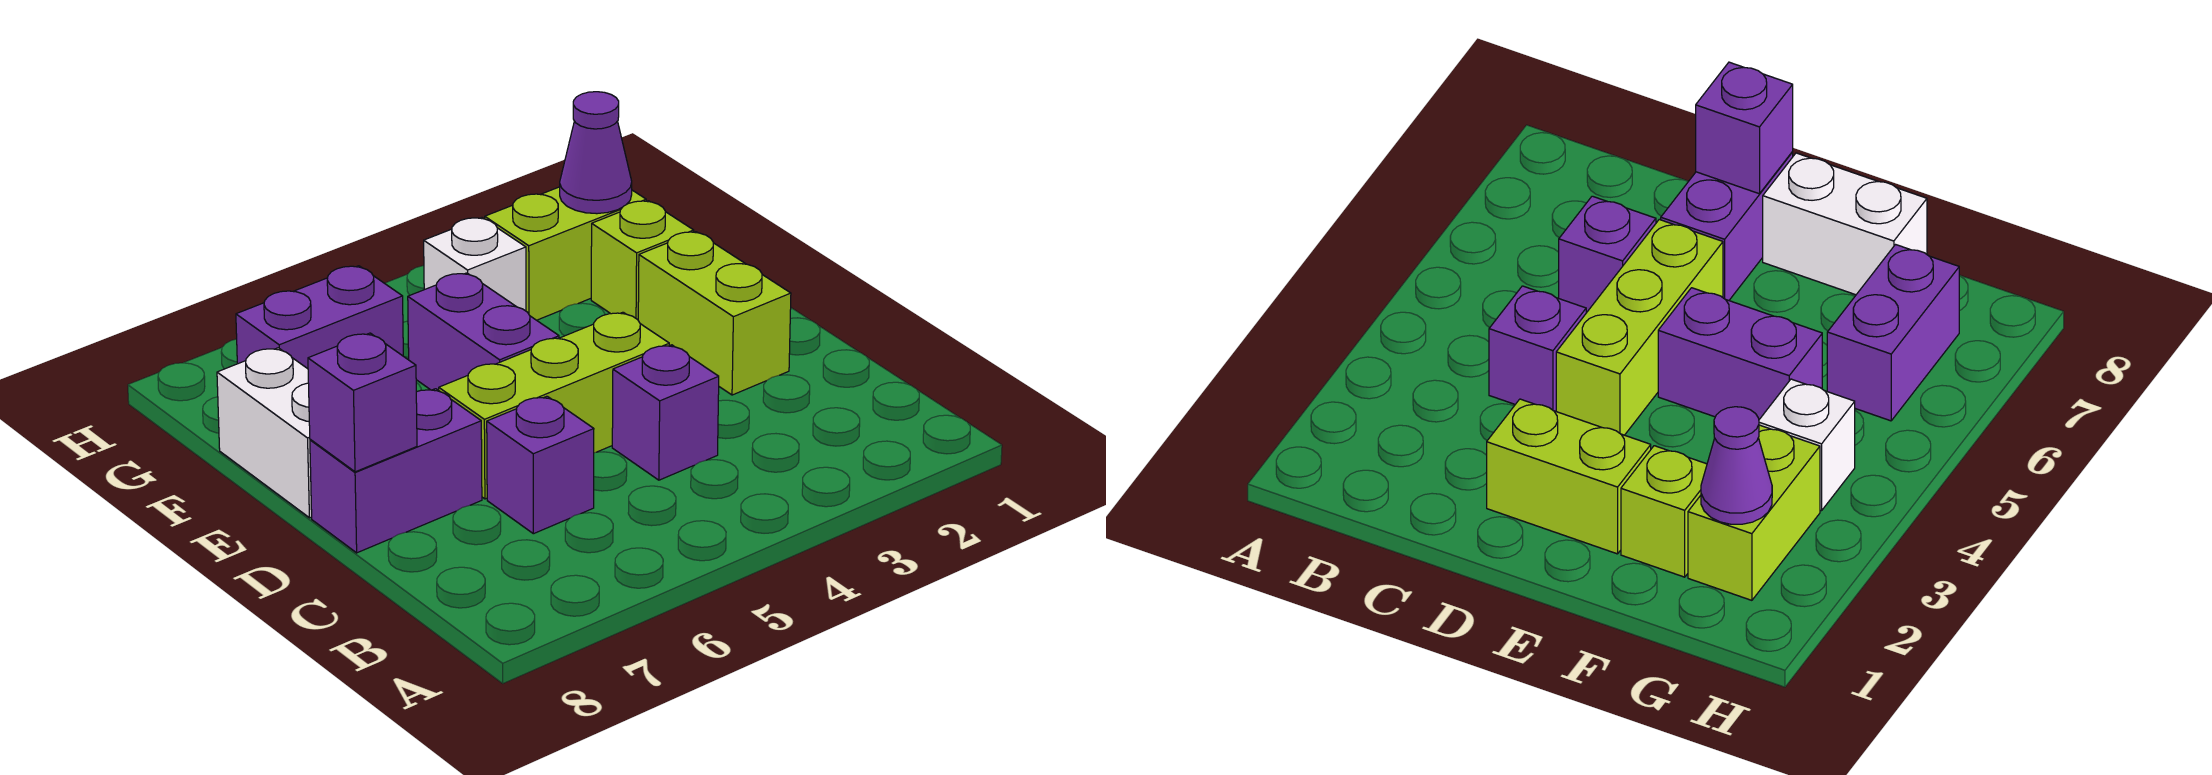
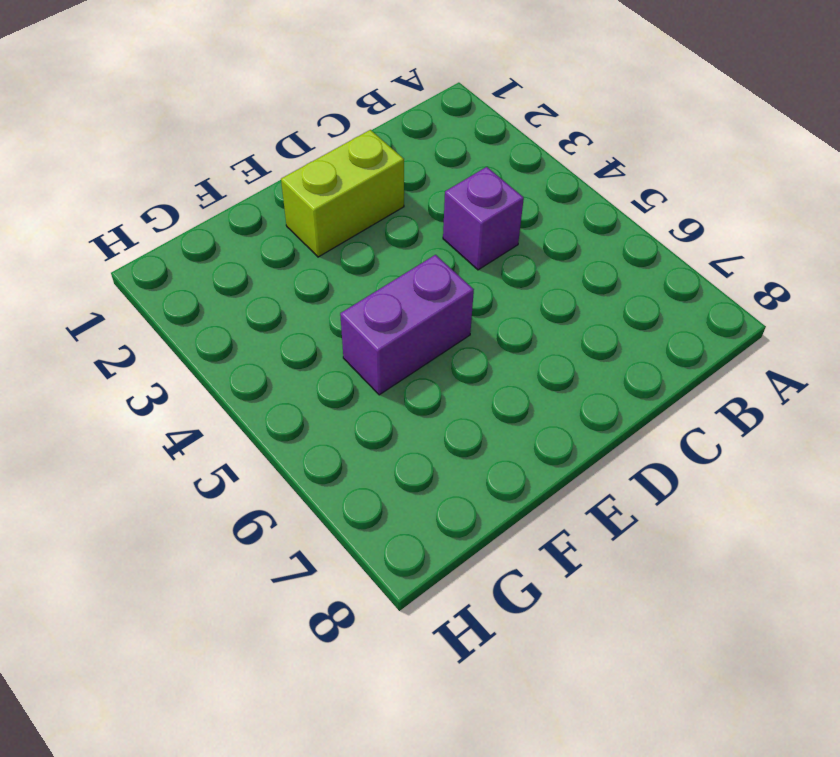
none -> purple brick C6 level 1
none -> lime brick D4:D6 level 1
none -> purple brick D7:D8 level 1

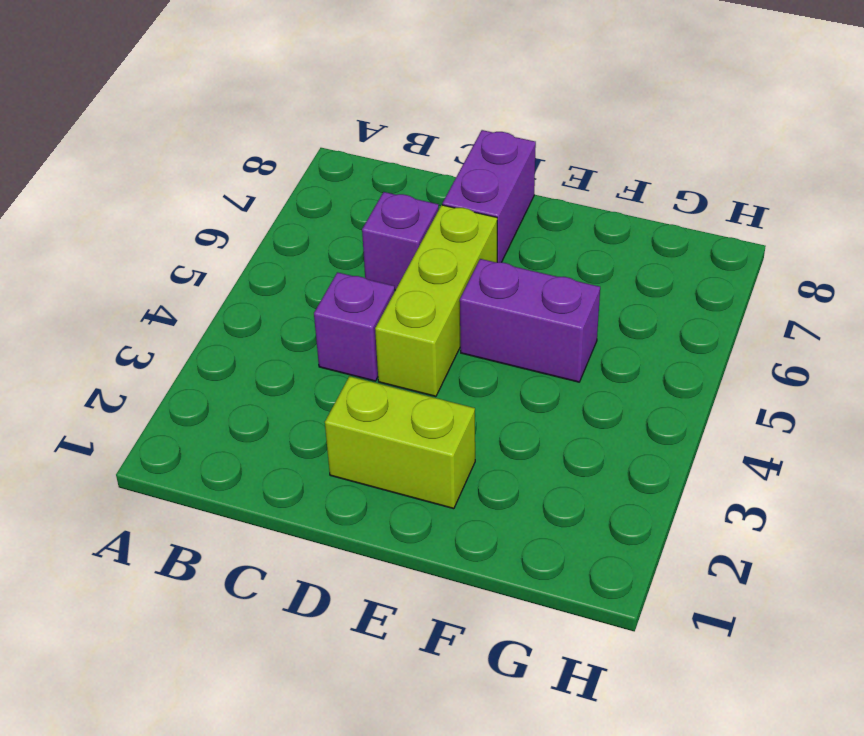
none -> white brick E8:F8 level 1
none -> lime brick F2 level 1
none -> lime brick G2:G3 level 1

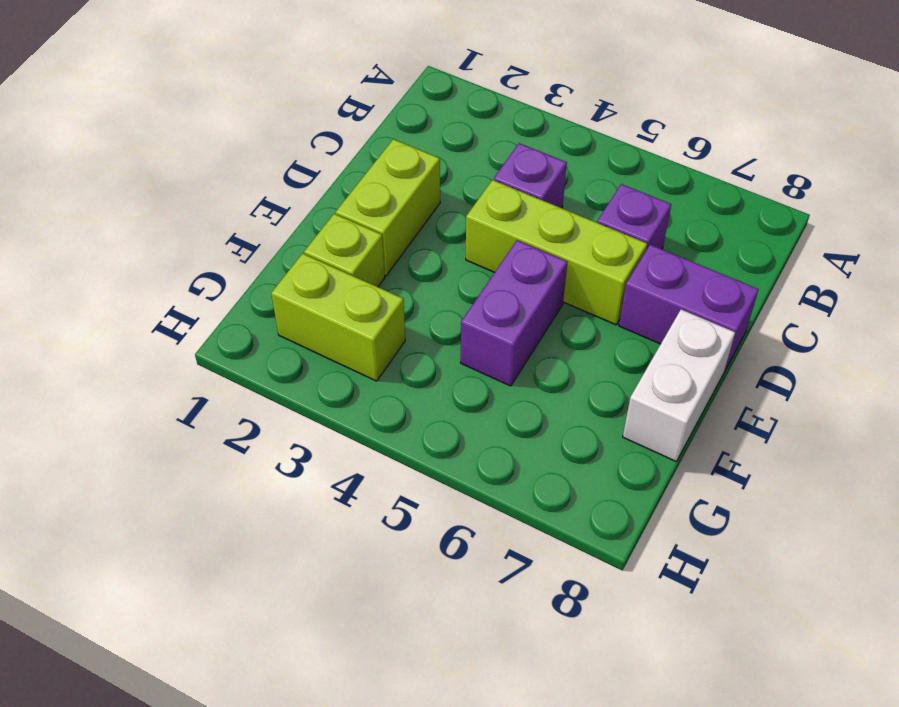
none -> white brick G4 level 1
none -> purple brick G6:G7 level 1
none -> purple brick D8 level 2

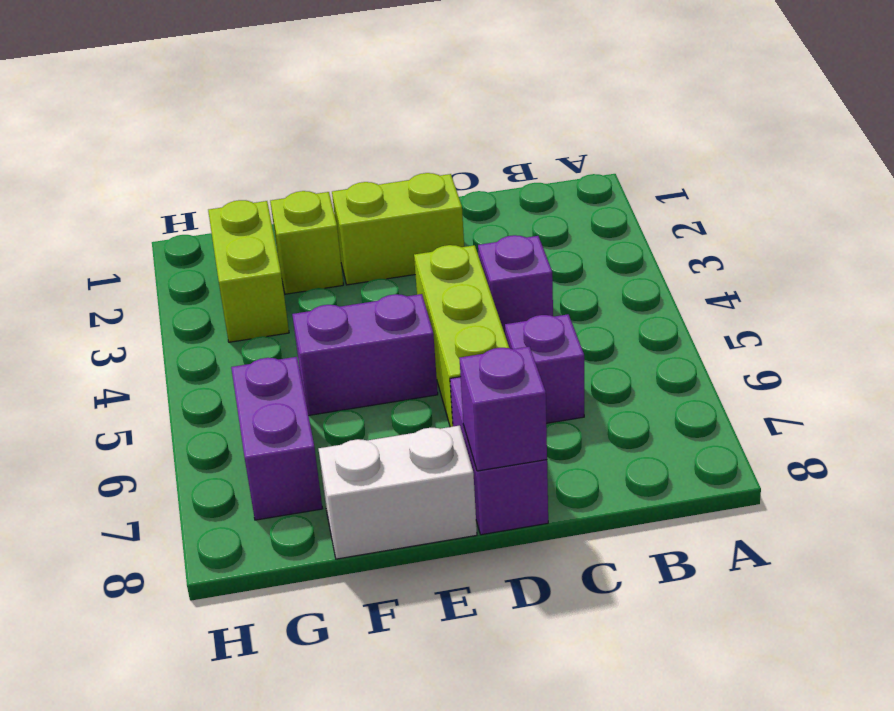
none -> white brick G4 level 1
none -> purple cone G2 level 2

